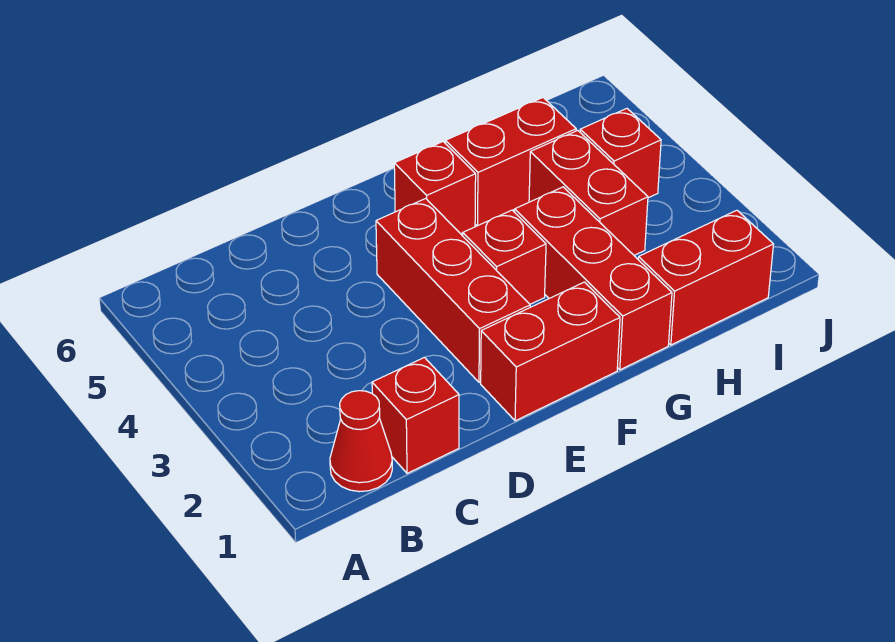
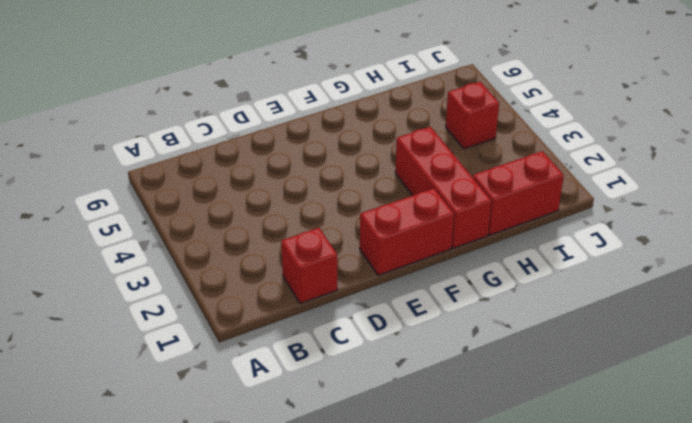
none -> red cone B1 level 1
none -> red brick E2:E4 level 1

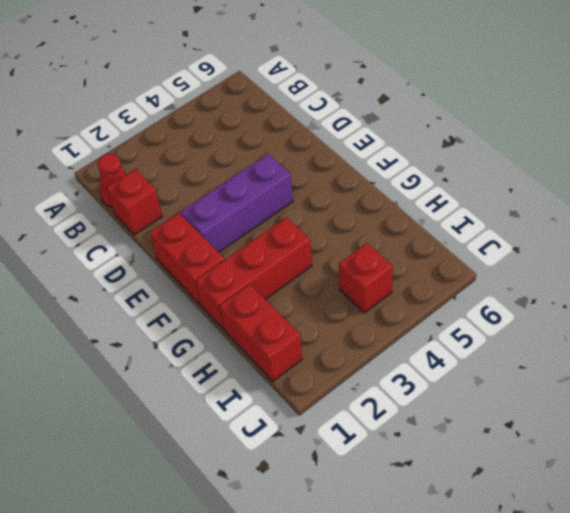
purple brick E2:E4 level 1 -> red brick E2:E4 level 1
none -> red brick F3 level 1
none -> red brick F5 level 1

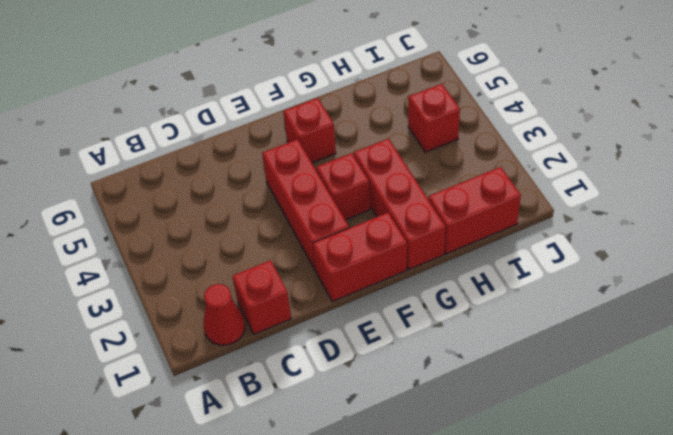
none -> red brick G5:H5 level 1
none -> red brick H3:H4 level 1

